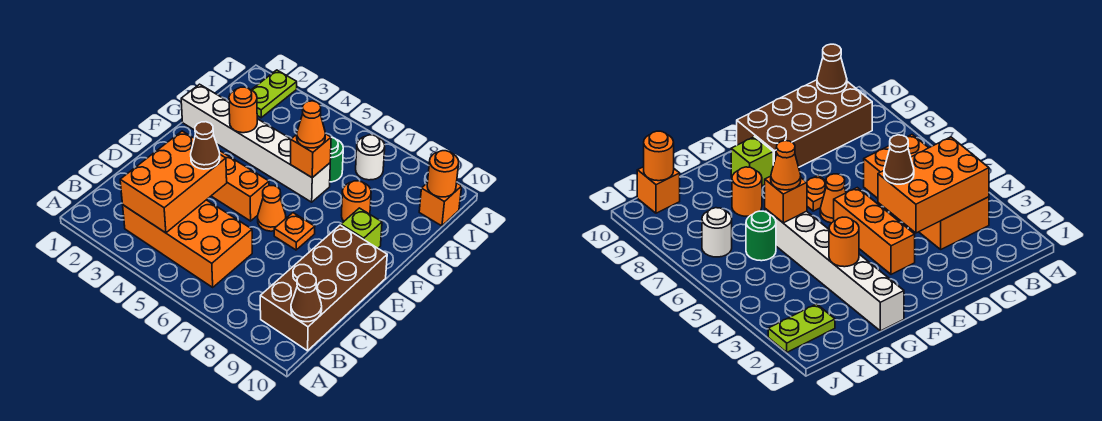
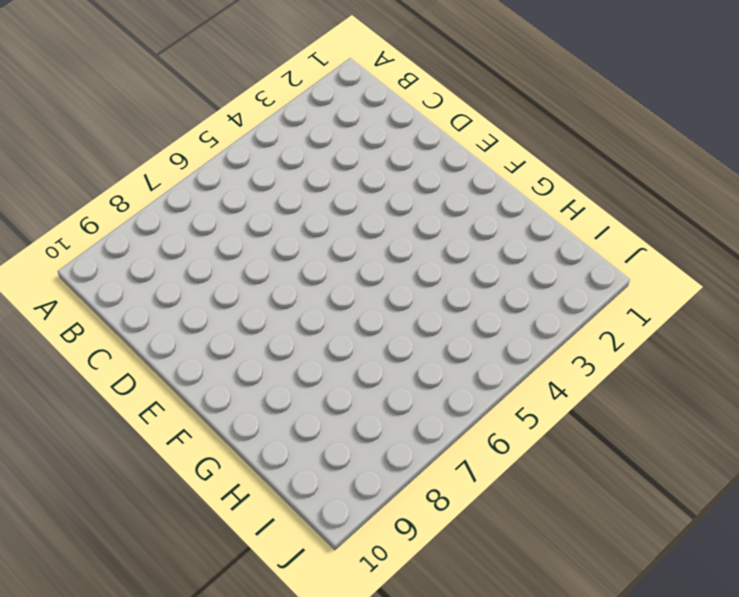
none -> orange brick B3:C6 level 1
none -> brown brick B9:E10 level 1
none -> orange brick E3:E5 level 1

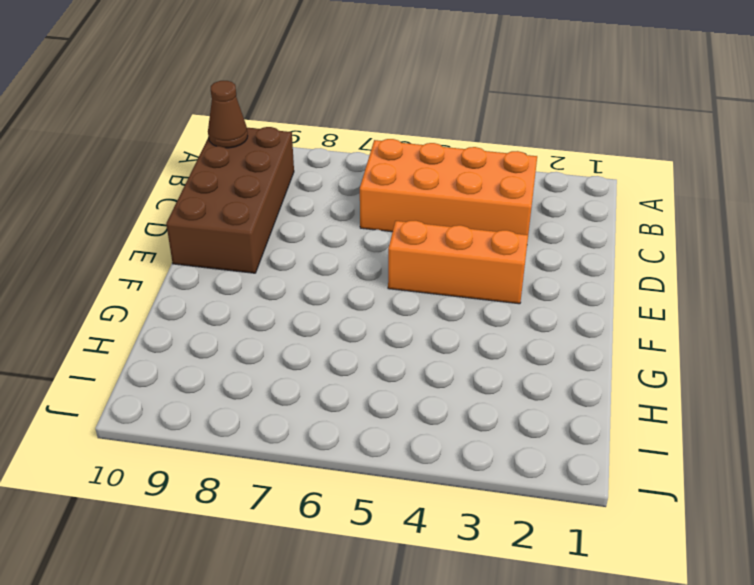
none -> orange cone E6 level 1
none -> orange plate E7 level 1
none -> lime brick F9 level 1

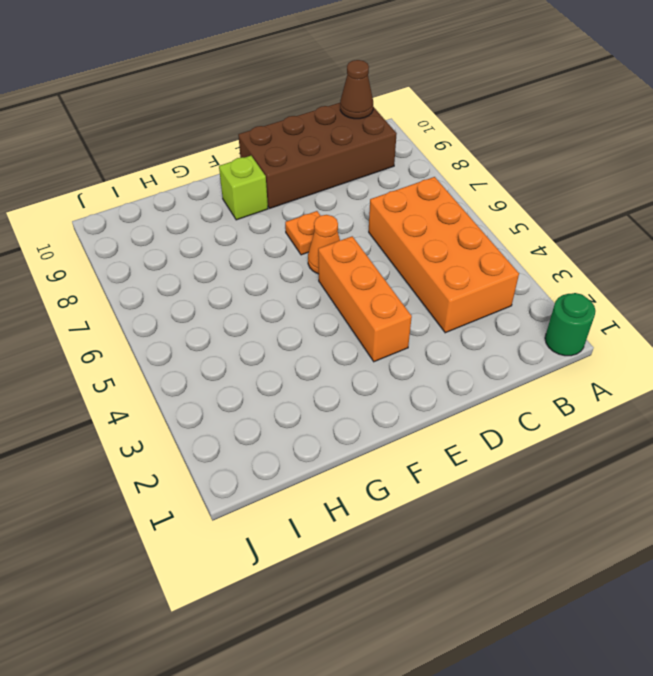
green round brick A1 level 1 -> green round brick H6 level 1
none -> white brick G1:G6 level 1
none -> orange round brick G8 level 1
none -> lime plate I2:J2 level 1

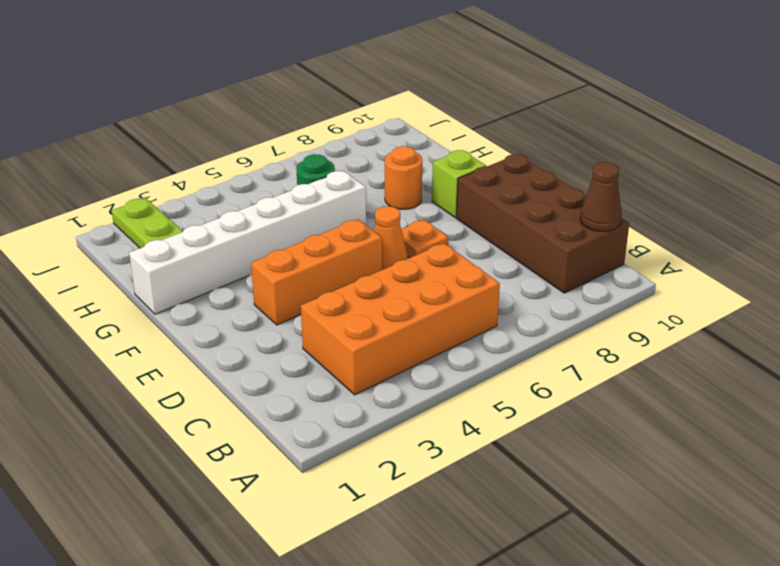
none -> white round brick I7 level 1
none -> orange brick I10 level 1
none -> orange brick B3:D4 level 2

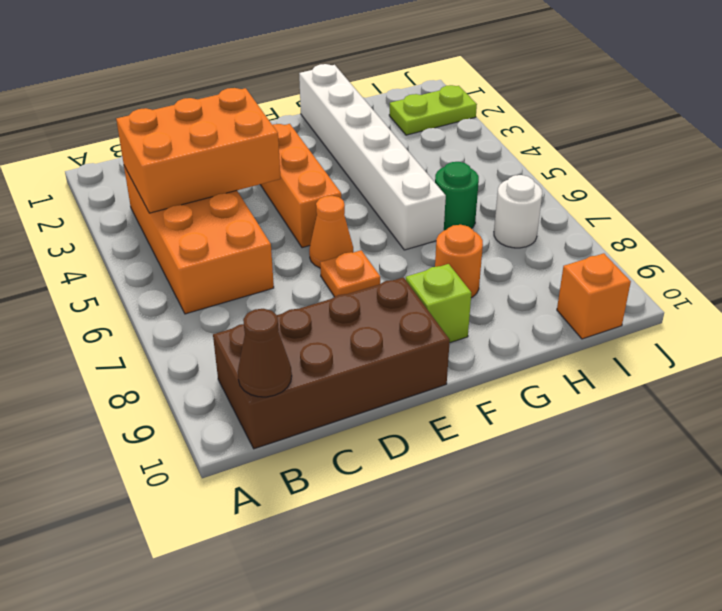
none -> orange round brick G3 level 2
none -> orange brick G6 level 2
none -> orange round brick I10 level 2

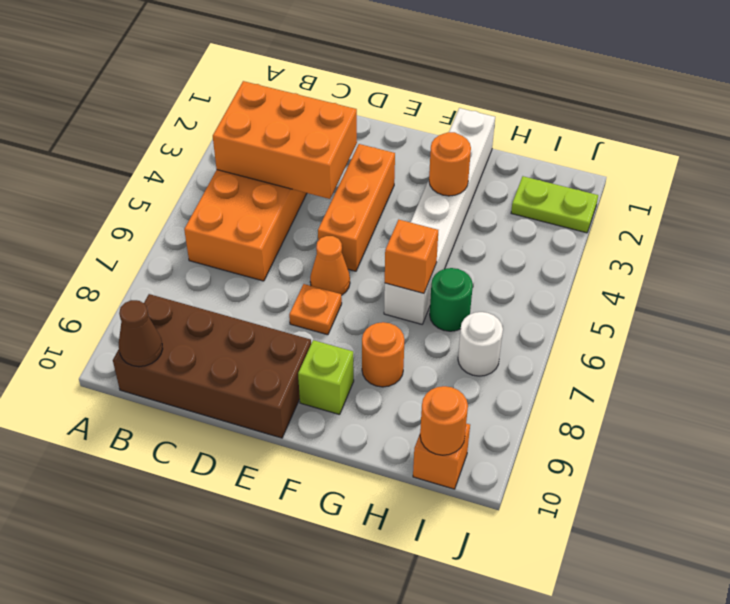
none -> brown cone D4 level 3
none -> orange cone G6 level 3

